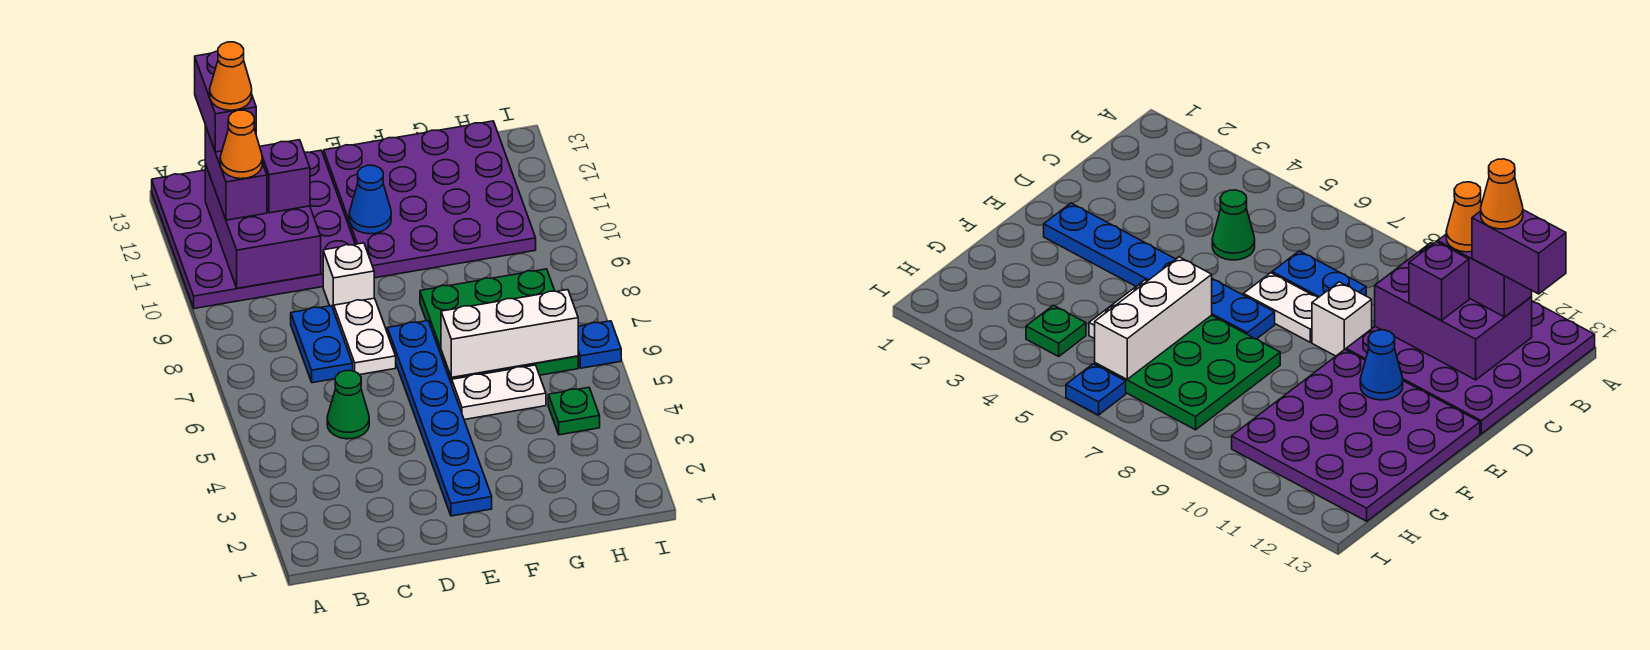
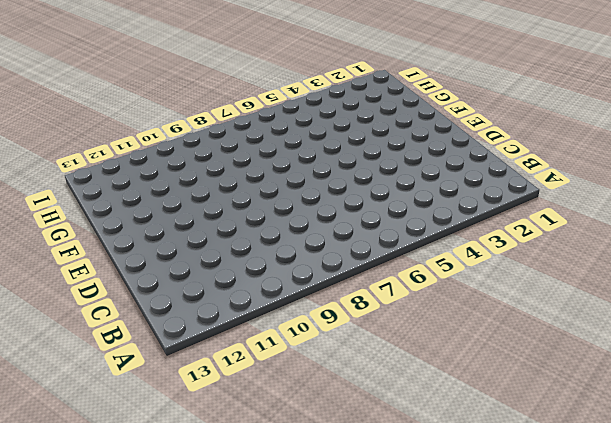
none -> purple plate A10:D13 level 1
none -> green cone C5 level 1
none -> blue plate C7:C8 level 1

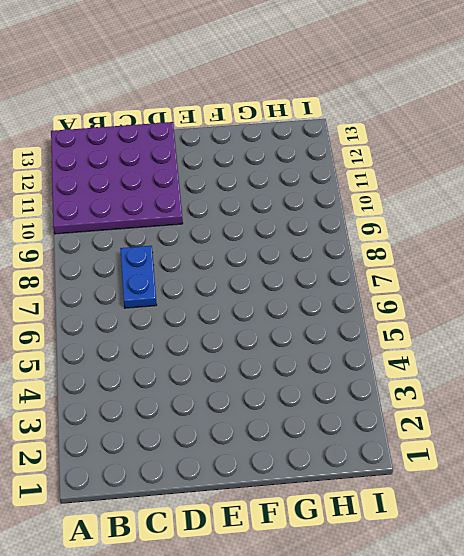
none -> green cone C5 level 1
none -> white plate D7:D8 level 1
none -> white brick D9 level 1

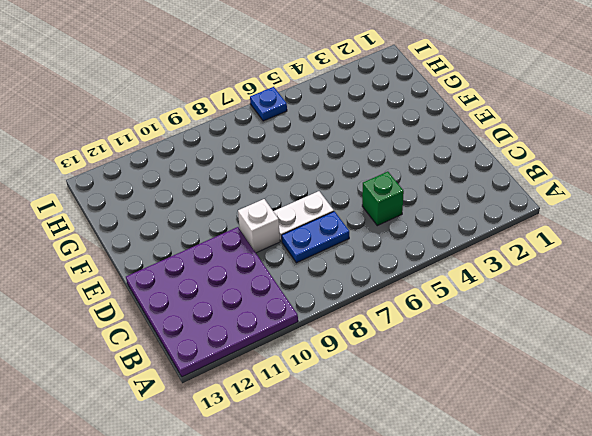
green brick C5 level 1 -> green cone C5 level 1
none -> blue plate E2:E7 level 1
none -> purple plate E10:H13 level 1
none -> white plate F5:G5 level 1

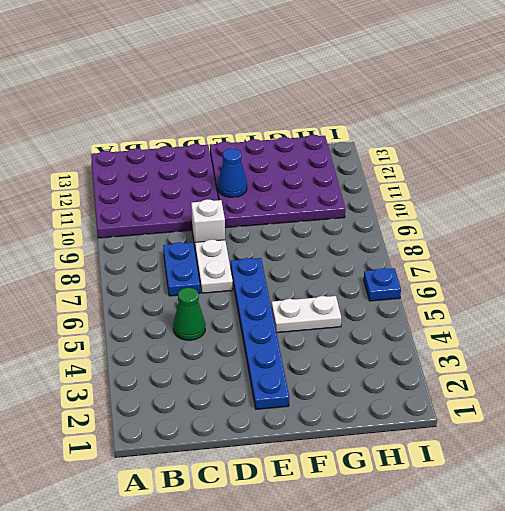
none -> green plate F6:H8 level 1
none -> green plate H4 level 1
none -> purple brick B10:C12 level 2

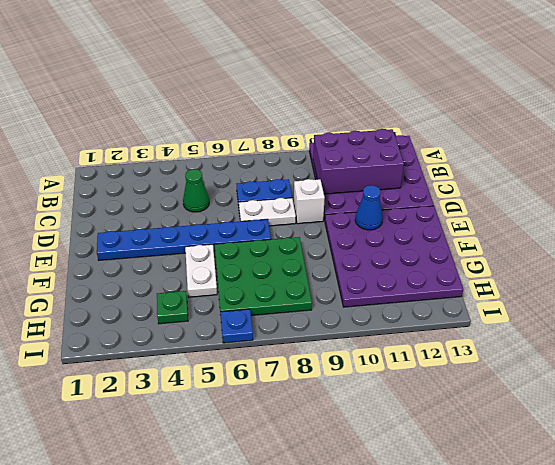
none -> white brick F6:H6 level 2
none -> purple brick B11:B12 level 3
none -> purple brick C11 level 3

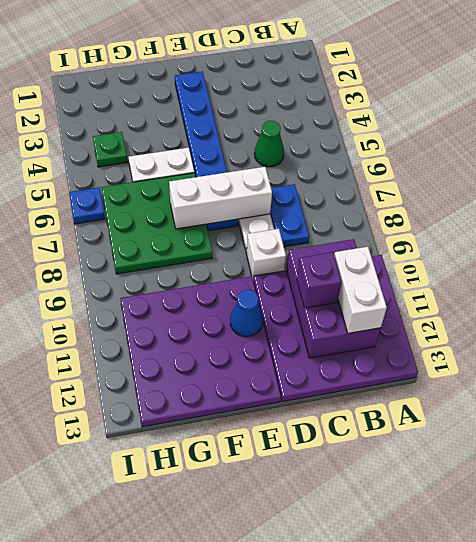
white brick B11:B12 level 3 -> purple brick B11:B12 level 3
white brick D7:F7 level 2 -> white brick F6:H6 level 2
none -> orange cone B11 level 4
none -> purple brick B12:B13 level 4
none -> orange cone B12 level 5

